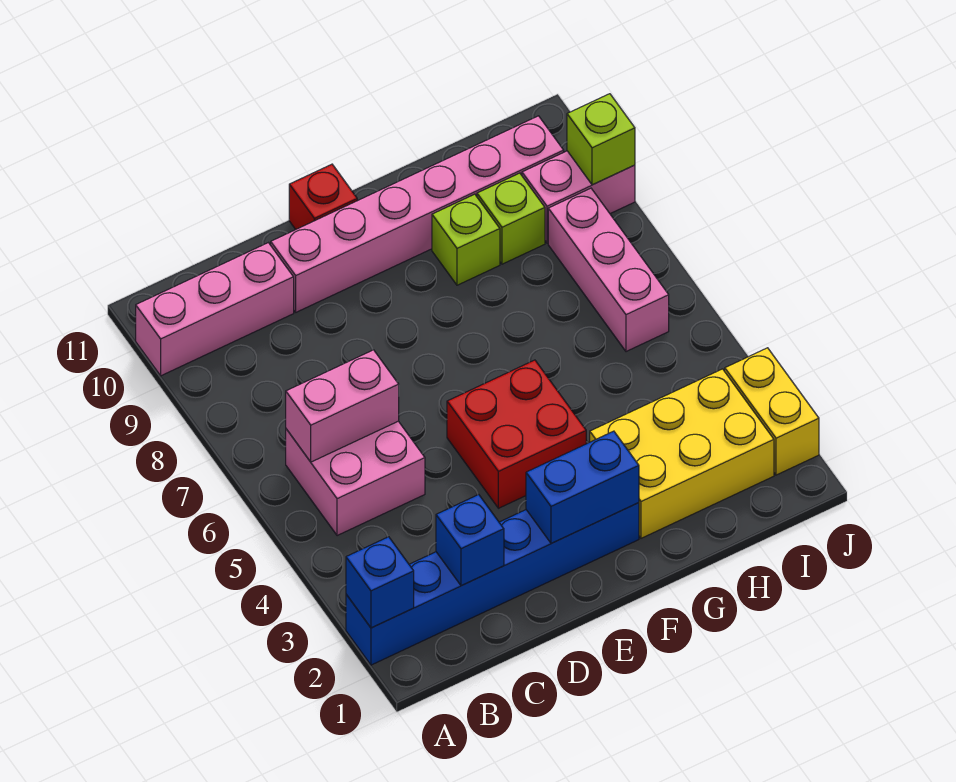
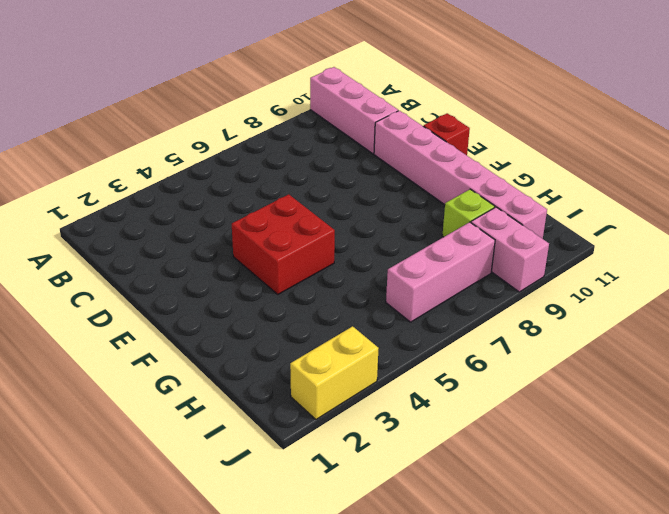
none -> blue brick A2:F2 level 1
none -> pink brick B5:C6 level 1
none -> yellow brick G2:I3 level 1

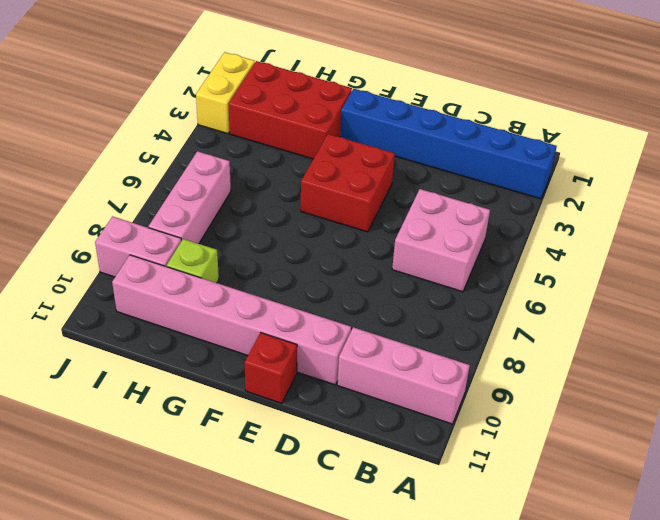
red brick G2:I3 level 1 -> yellow brick G2:I3 level 1
none -> lime brick G9 level 1
none -> blue brick A2 level 2
none -> pink brick B6:C6 level 2

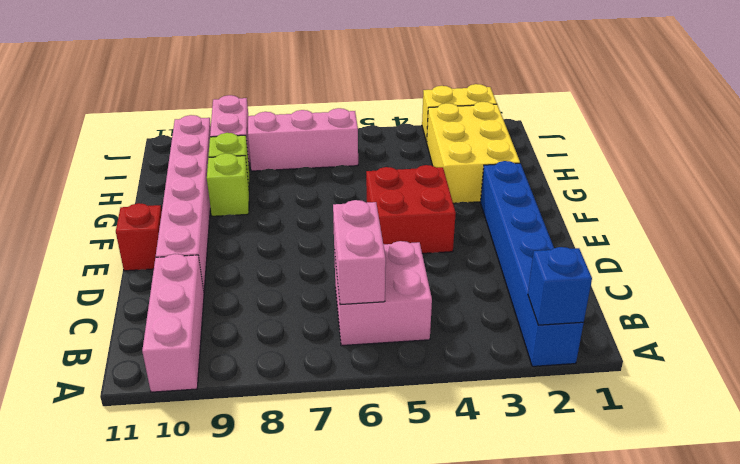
none -> blue brick C2 level 2
none -> blue brick E2:F2 level 2
none -> lime brick J9 level 2

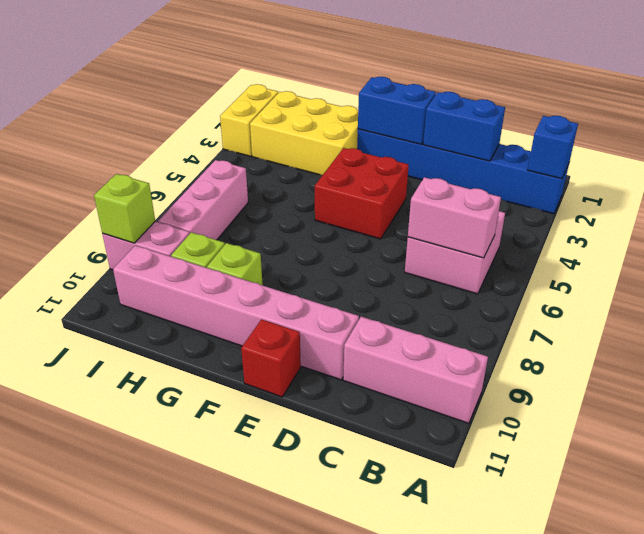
blue brick C2:D2 level 2 -> blue brick C2 level 2

